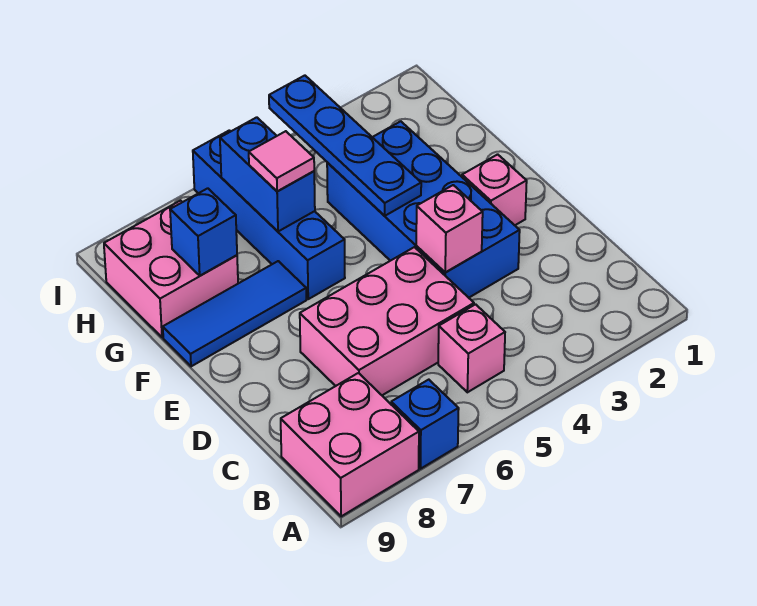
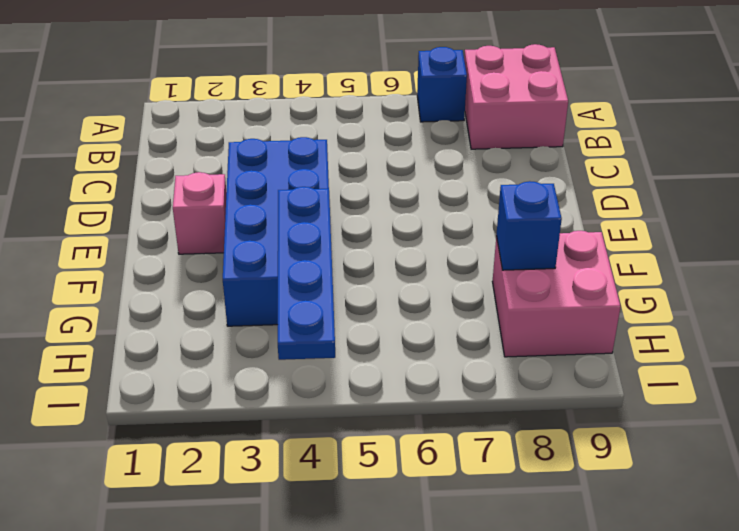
none -> pink brick B5 level 1
none -> pink brick C5:D7 level 1
none -> blue brick F6:I6 level 1

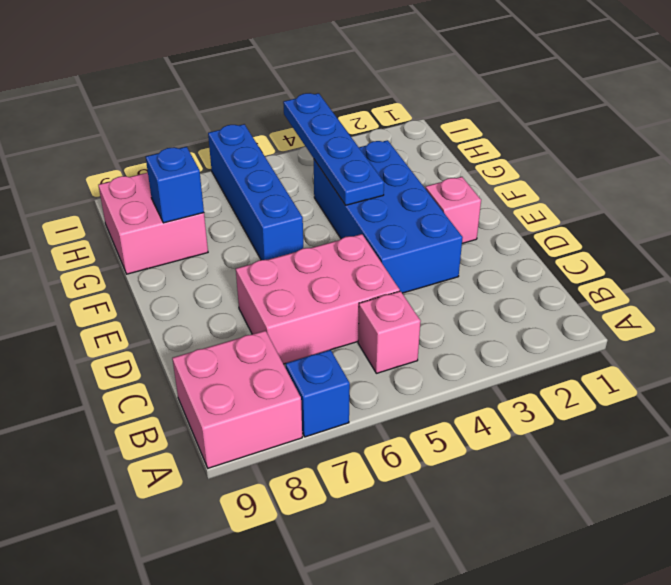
none -> blue tile F7:F9 level 1
none -> pink brick D4 level 2
none -> blue brick G6:H6 level 2

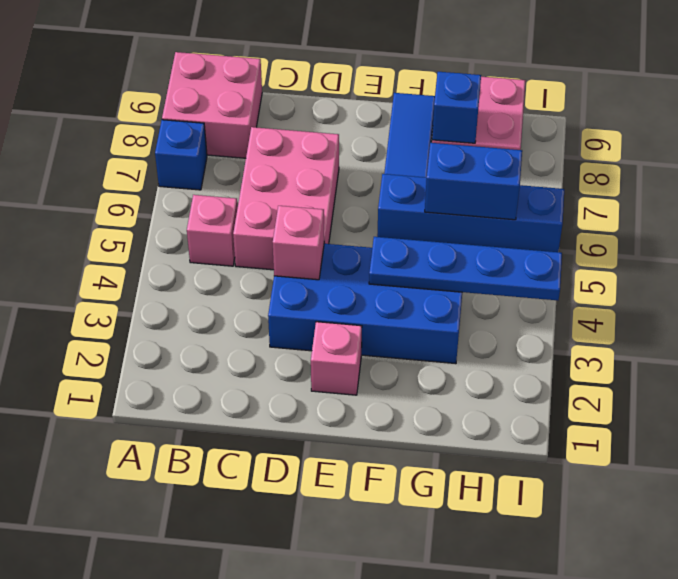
none -> pink tile G6 level 3

